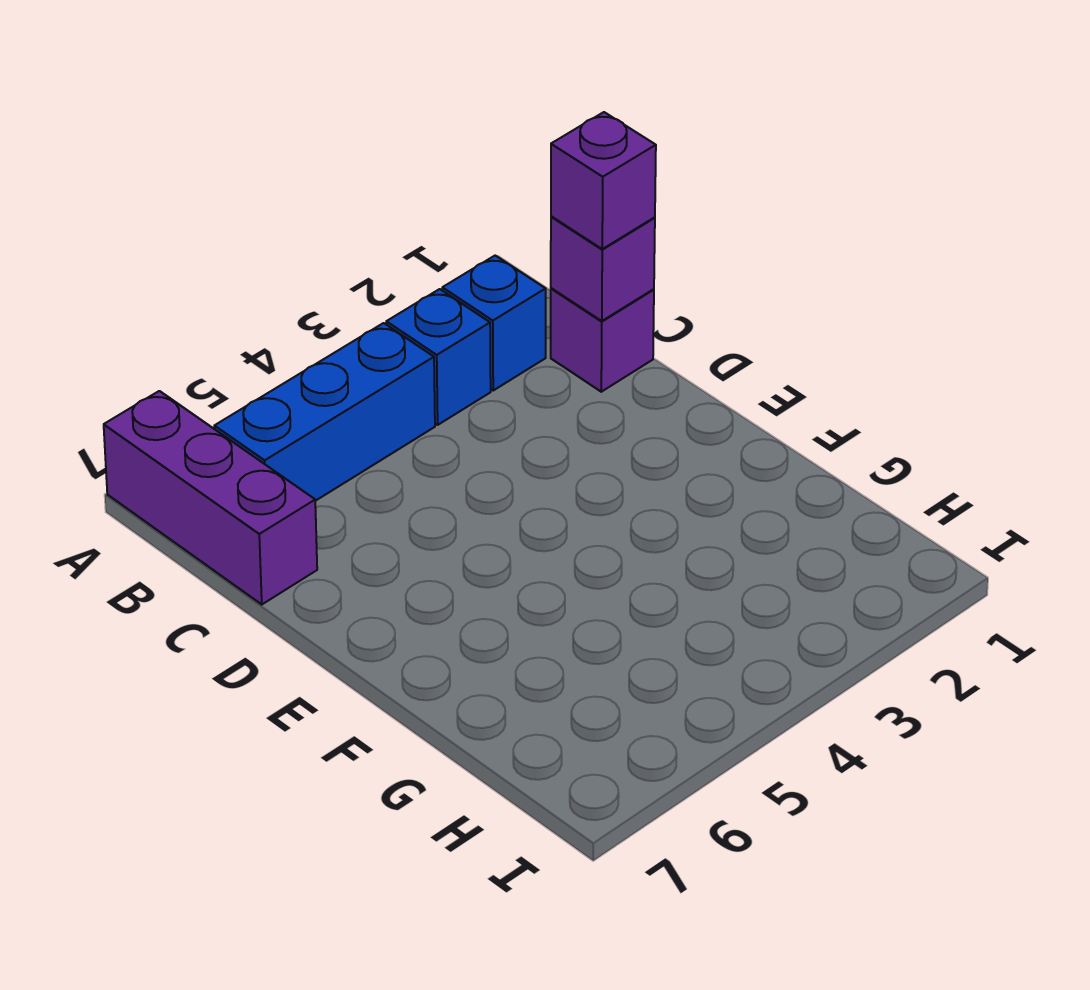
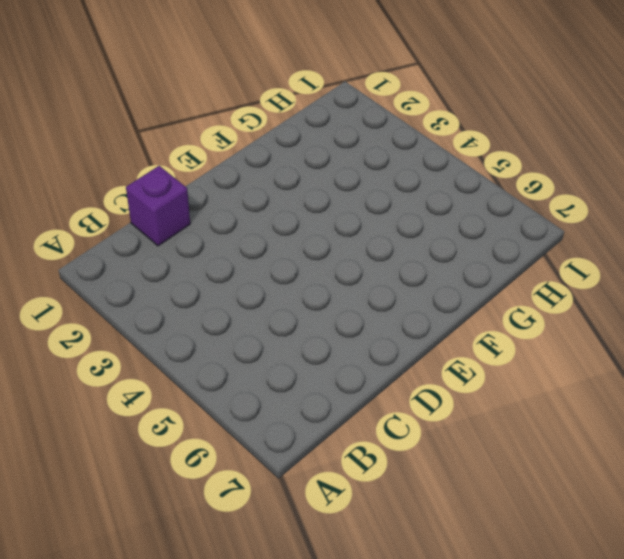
none -> purple brick A7:C7 level 1
none -> blue brick B2 level 1

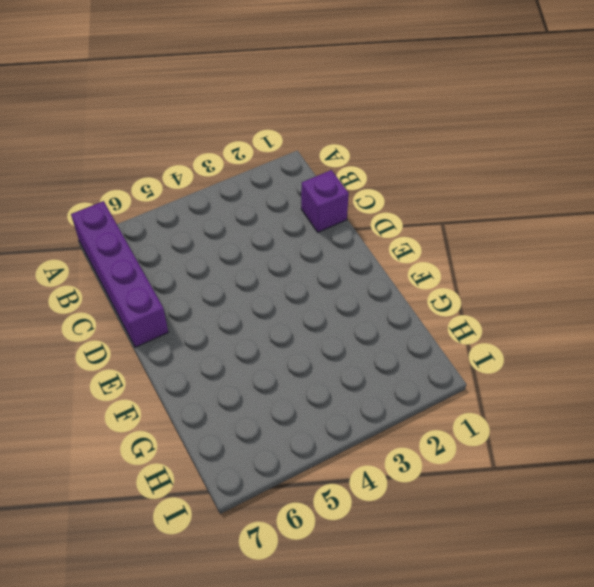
purple brick A7:D7 level 1 -> purple brick A7:C7 level 1
none -> blue brick B2 level 1
none -> blue brick B3 level 1

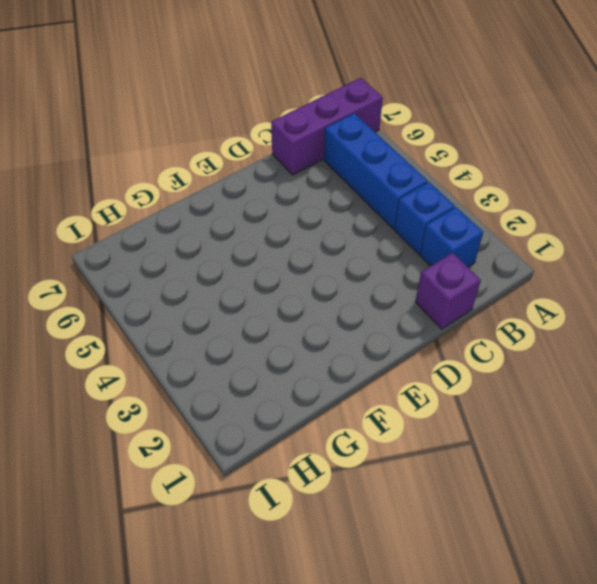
none -> purple brick C1 level 2
none -> purple brick C1 level 3

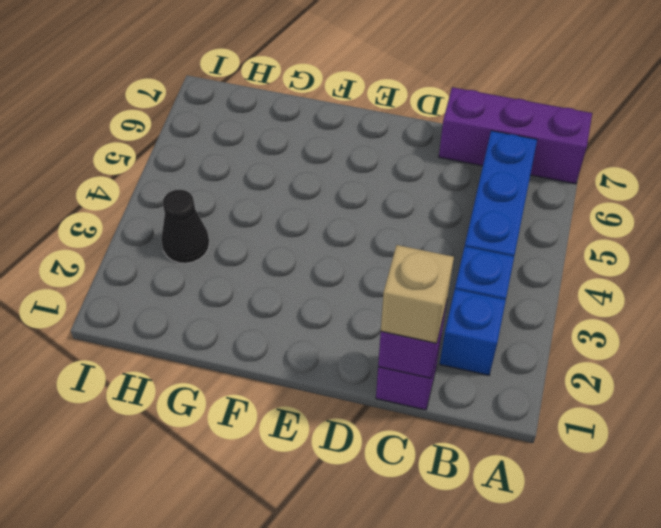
tan brick C1 level 3 -> purple brick C1 level 3
black cone H3 level 1 -> none

